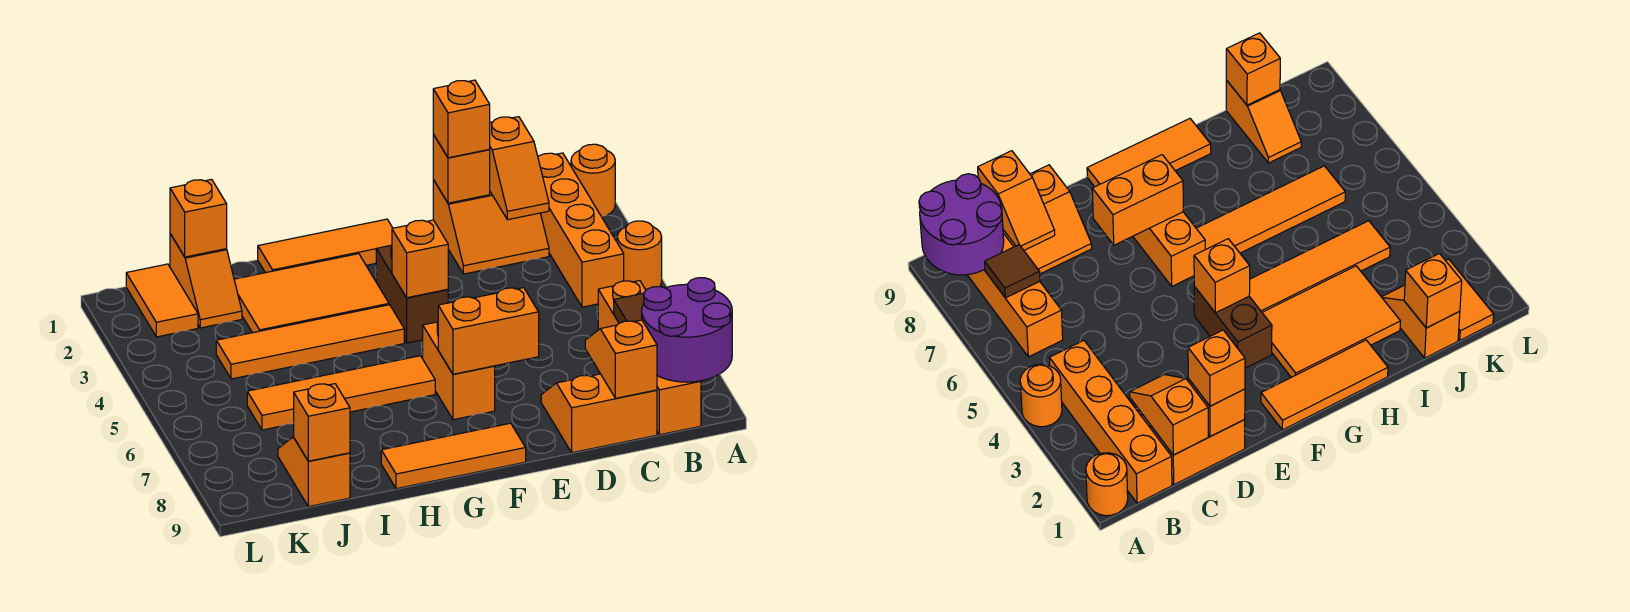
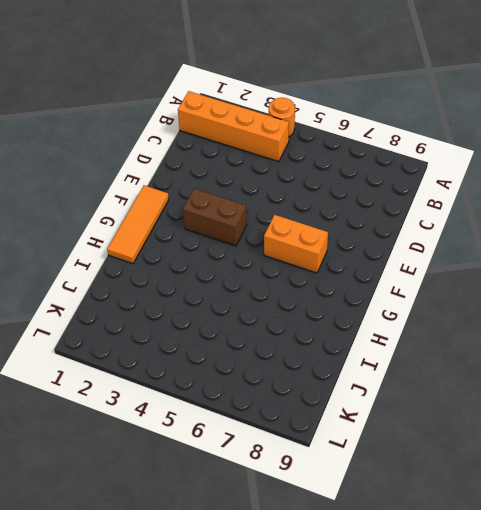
none -> orange round brick A1 level 1
none -> orange brick B6:B9 level 1
none -> orange slope C1:D2 level 1 top 1

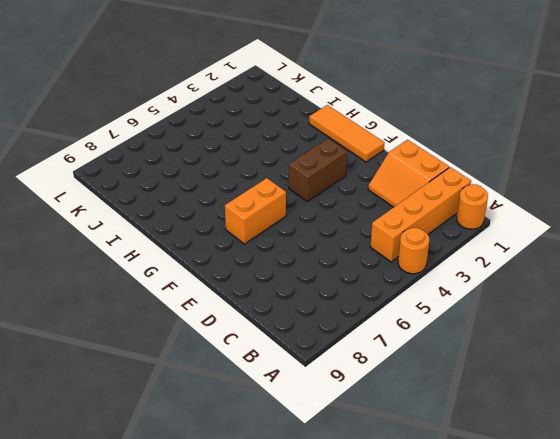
none -> orange brick B6:B9 level 1
none -> orange slope C8:D9 level 1 top 9
none -> orange tile F9:H9 level 1

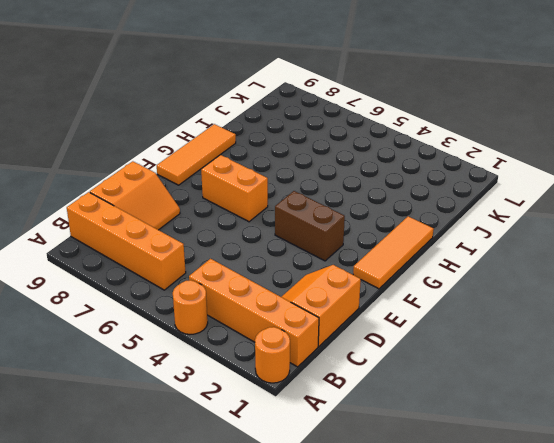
none -> orange tile G2:I3 level 1
none -> orange tile G4:J4 level 1
none -> orange tile G6:J6 level 1

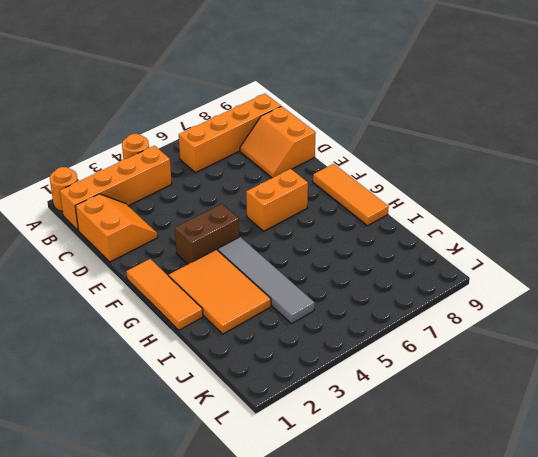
grey tile G4:J4 level 1 -> orange tile G4:J4 level 1
none -> orange tile G6:J6 level 1
none -> orange slope J1:J2 level 1 top 1
none -> orange slope J8:J9 level 1 top 9

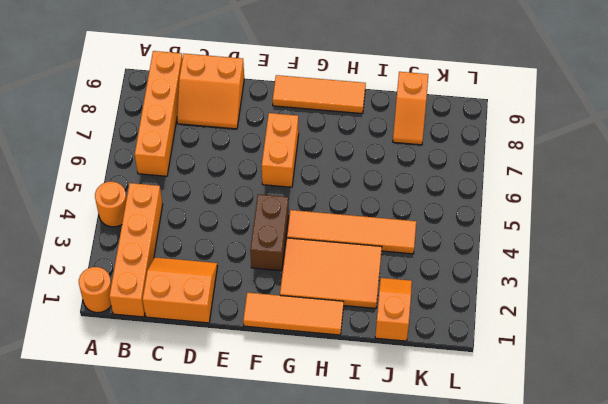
none -> orange tile G6:J6 level 1
none -> orange tile K1:K2 level 1
none -> purple round brick A8:B9 level 2

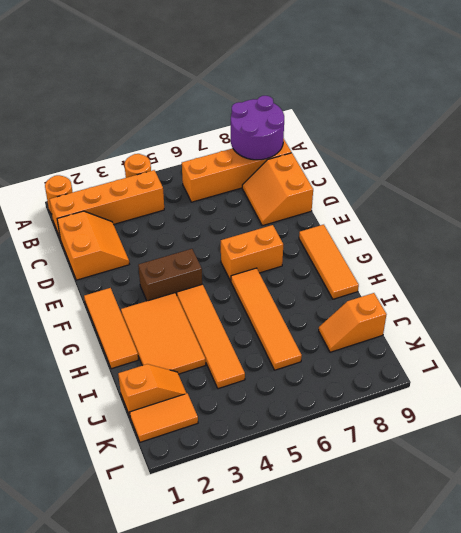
none -> brown tile B7 level 2
none -> orange slope C1:C2 level 2 top 1
none -> orange slope C8:C9 level 2 top 9

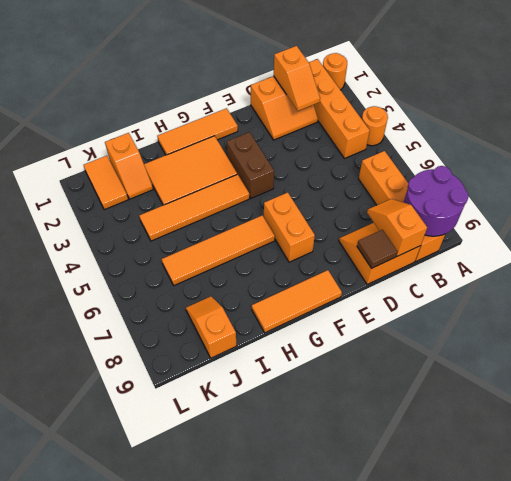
brown tile D9 level 2 -> brown tile B7 level 2
none -> orange brick D1 level 2
none -> orange brick E7:F7 level 2
none -> orange brick F4 level 2

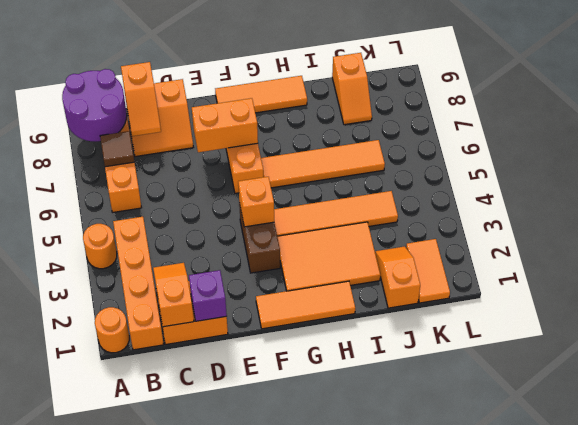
purple brick D1 level 2 -> orange brick D1 level 2
none -> orange brick J1 level 2
none -> orange brick J9 level 2
none -> orange brick D1 level 3

